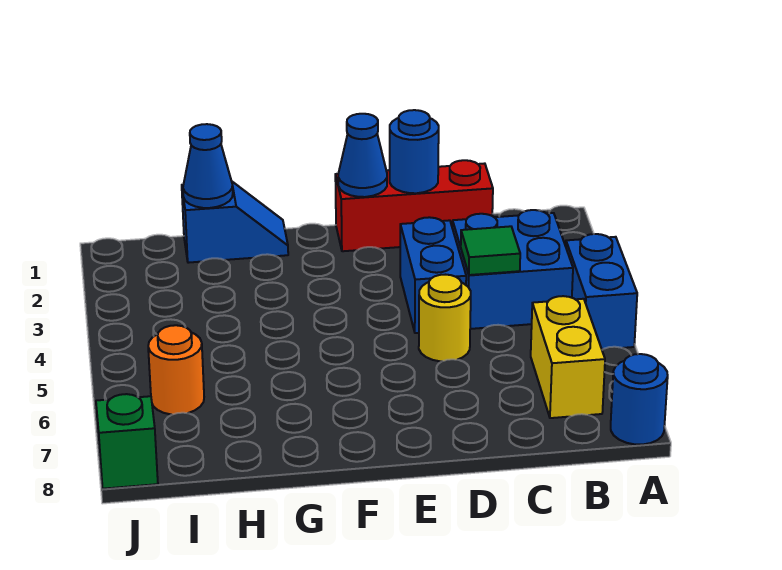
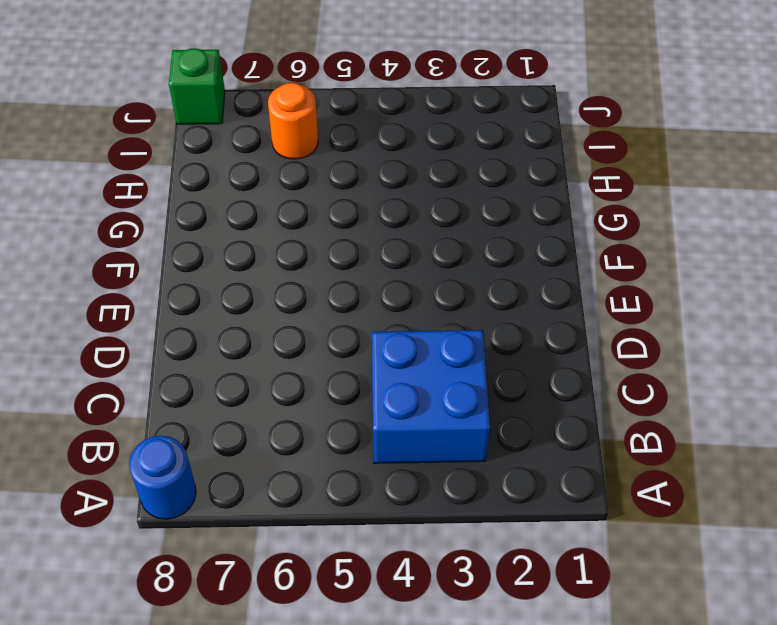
none -> blue brick A4:A5 level 1
none -> yellow brick B6:B7 level 1
none -> red brick C1:E1 level 1

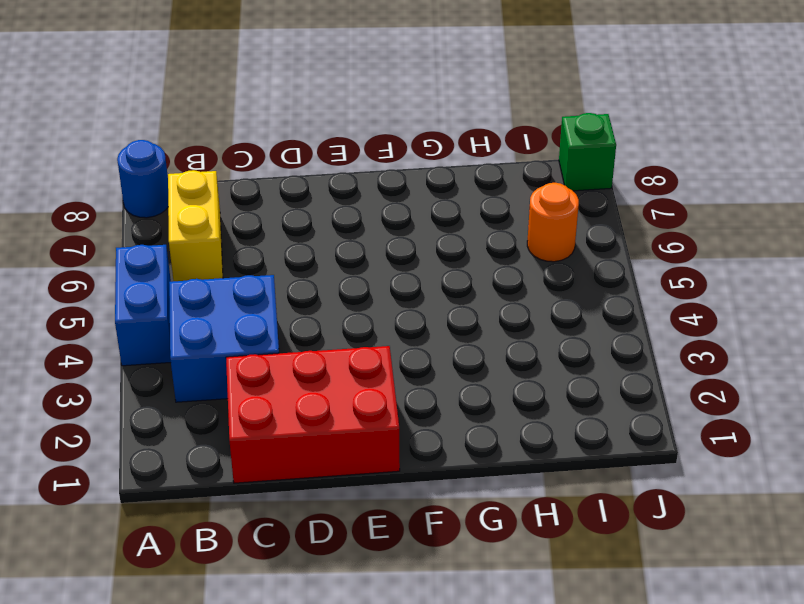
red brick C1:E2 level 1 -> red brick C1:E1 level 1
none -> blue brick D3:D4 level 1
none -> yellow round brick D5 level 1
none -> blue slope G1:H1 level 1 top H

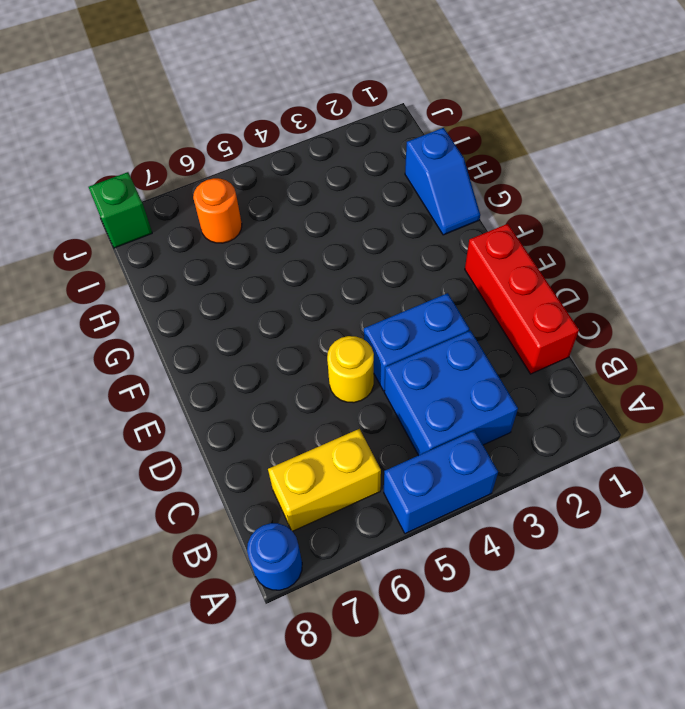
none -> green tile C4 level 2
none -> blue round brick D1 level 2
none -> blue cone E1 level 2

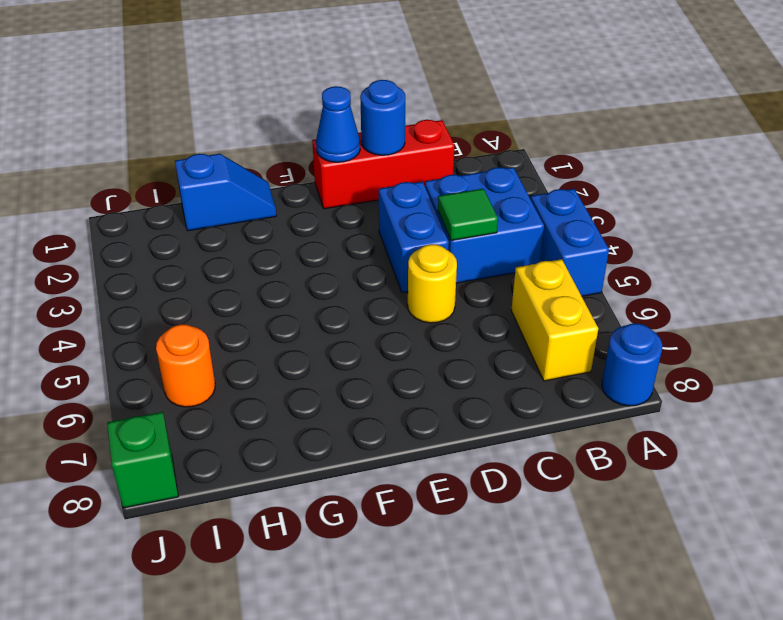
none -> blue cone H1 level 2

